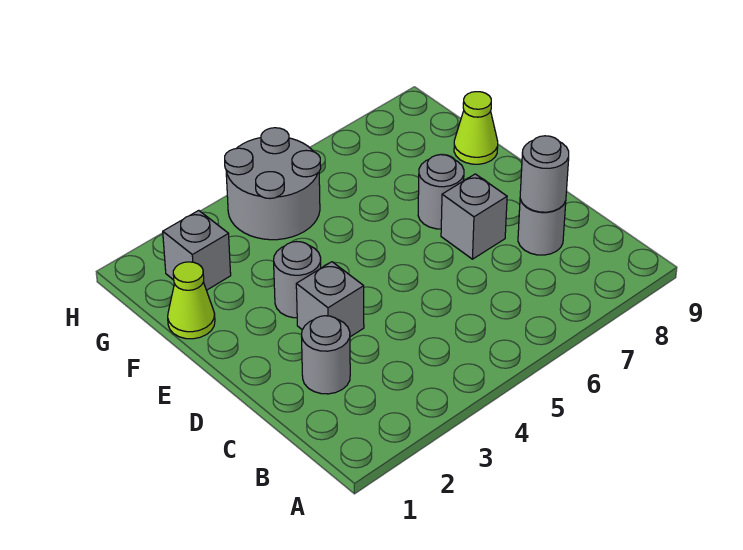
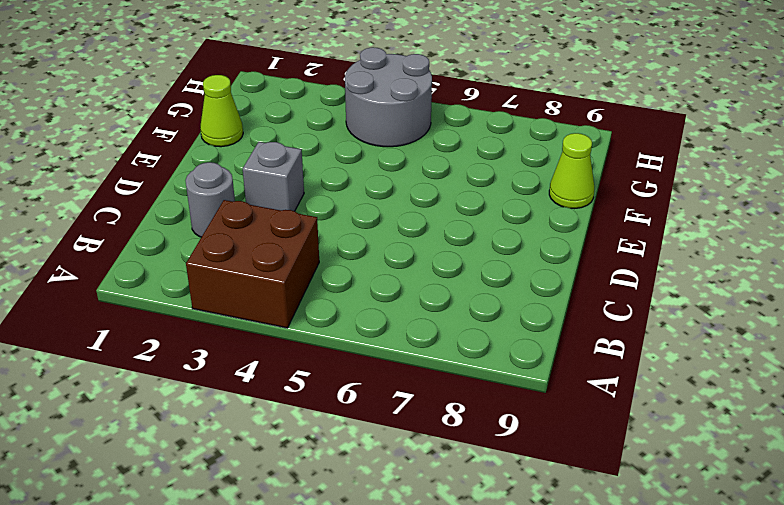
brown brick A3:B4 level 1 -> none
none -> grey round brick C8 level 1
none -> grey brick D7 level 1

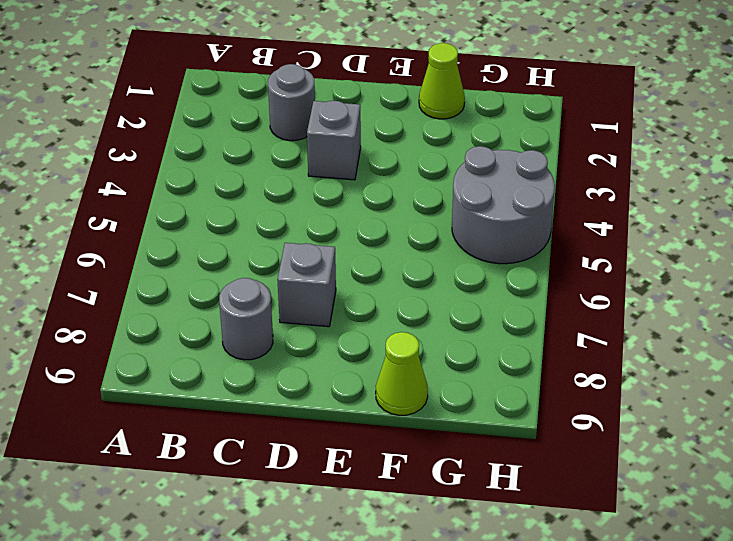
none -> grey round brick E3 level 1
none -> grey round brick E7 level 1

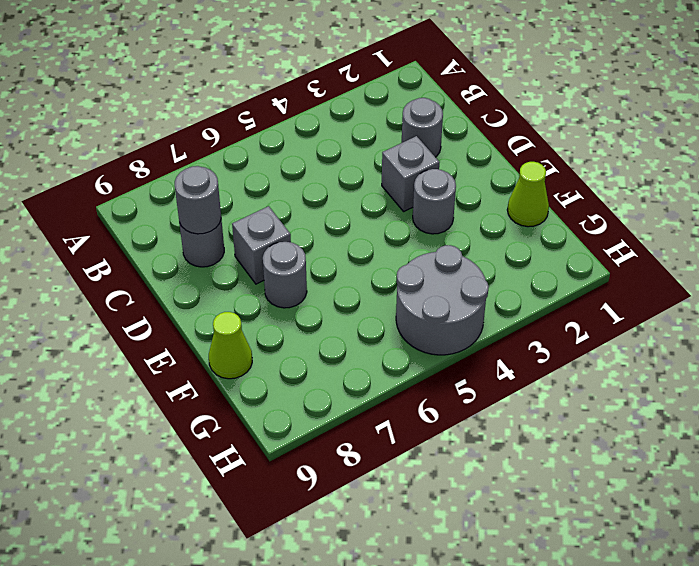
none -> grey brick G2 level 1

